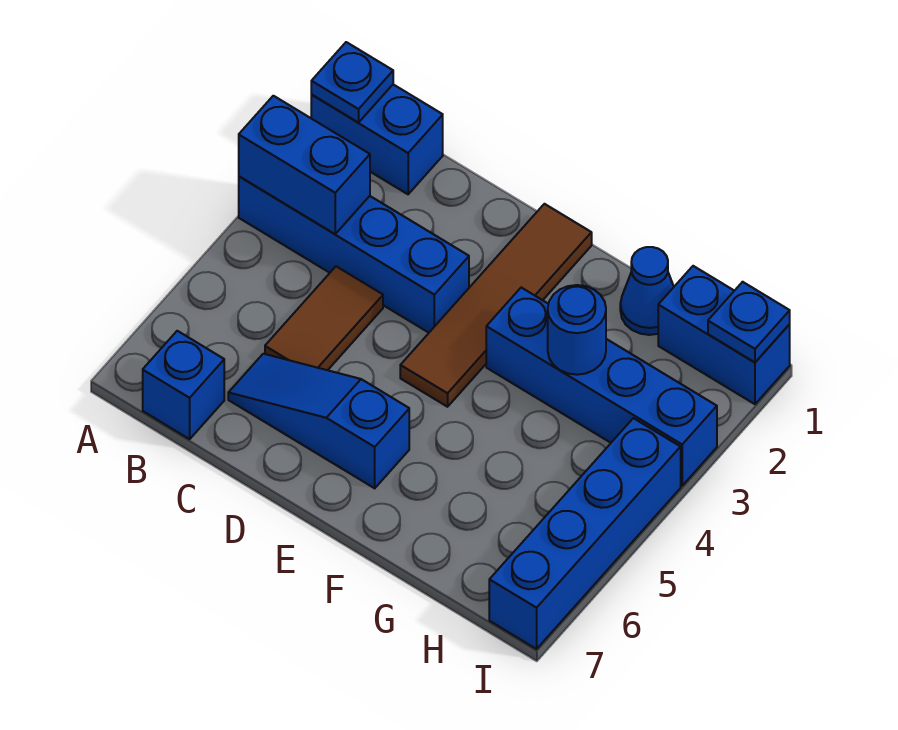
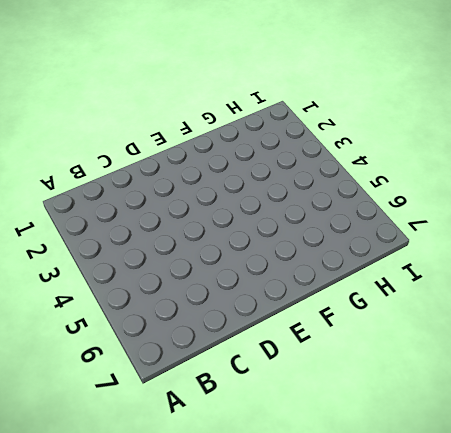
none -> blue brick A1:B1 level 1
none -> blue brick A3:D3 level 1
none -> blue brick B7 level 1

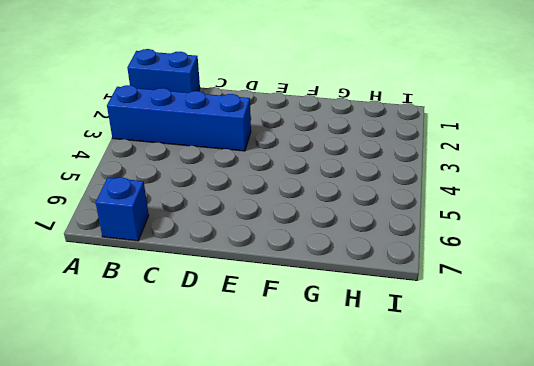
none -> brown tile C4:C5 level 1
none -> blue slope C6:E6 level 1 top E
none -> brown tile E1:E4 level 1

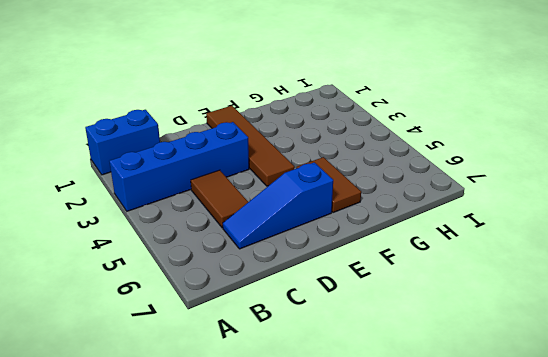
brown tile F5:F6 level 1 -> none
none -> blue brick B7 level 1
none -> blue brick F3:I3 level 1
none -> blue cone G1 level 1

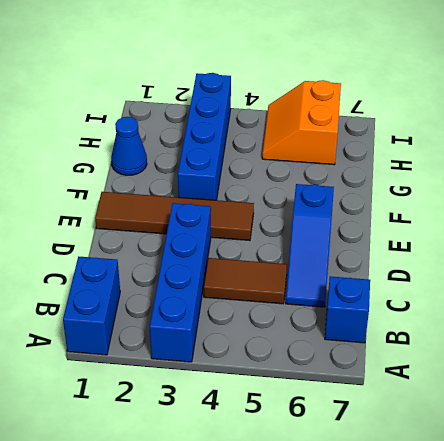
orange slope H5:I6 level 1 top 6 -> blue brick I4:I7 level 1
none -> blue brick H1:I1 level 1
none -> blue plate A1 level 2
none -> blue brick A3:B3 level 2

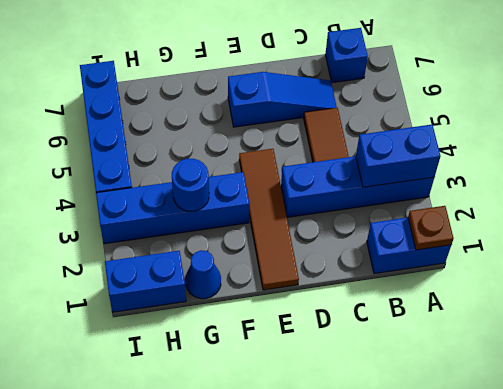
brown plate A1 level 2 -> blue plate A1 level 2
none -> blue plate I1 level 2

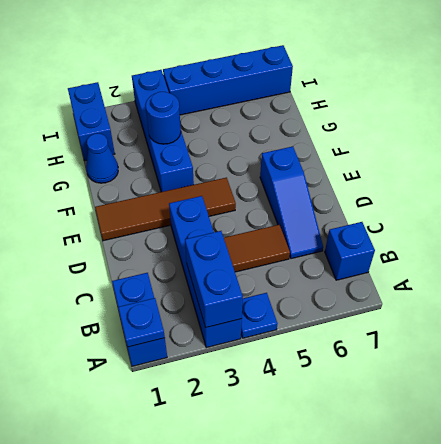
blue plate A4 level 1 -> blue plate I1 level 2

